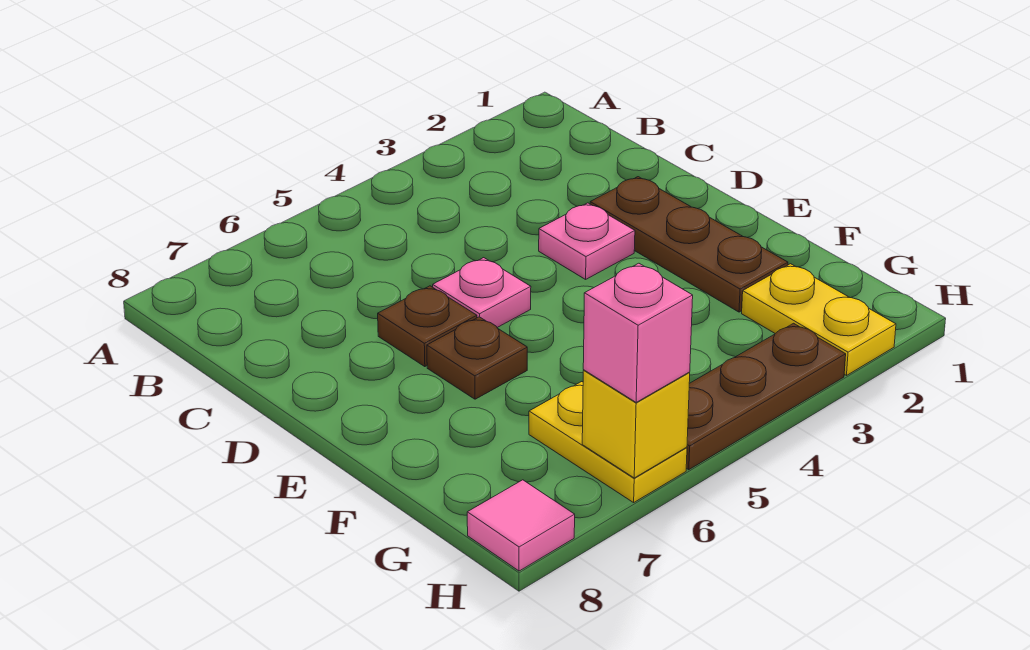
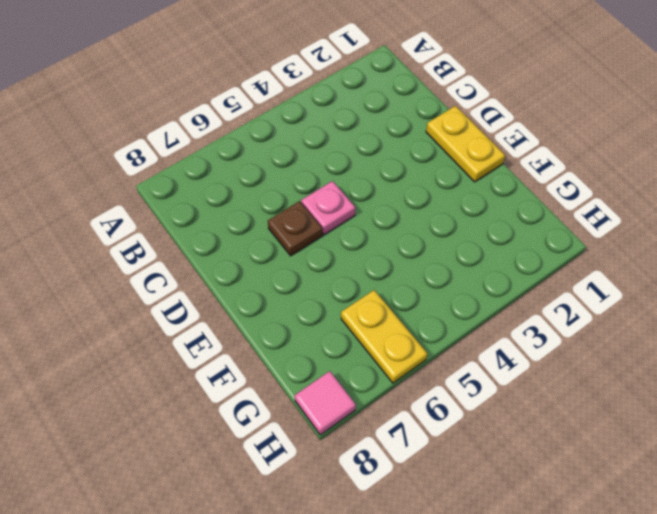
yellow plate D1:E1 level 1 -> yellow plate G2:H2 level 1
none -> brown plate D2:F2 level 1
none -> pink plate D3 level 1

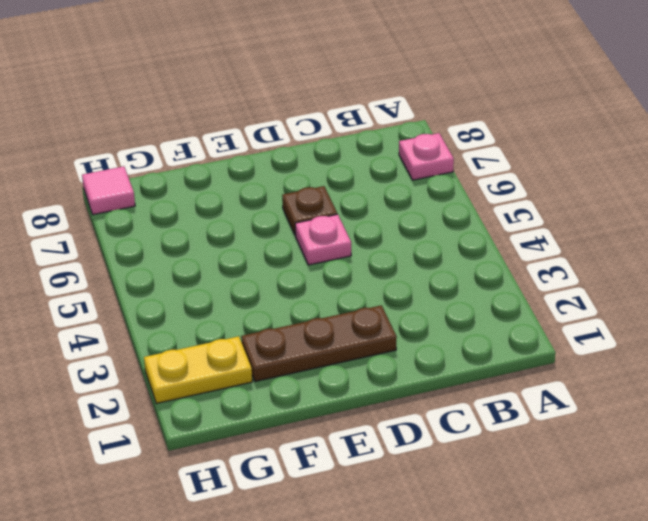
pink plate A7 level 1 -> pink plate D3 level 1
none -> brown plate E6 level 1
none -> yellow plate G6:H6 level 1

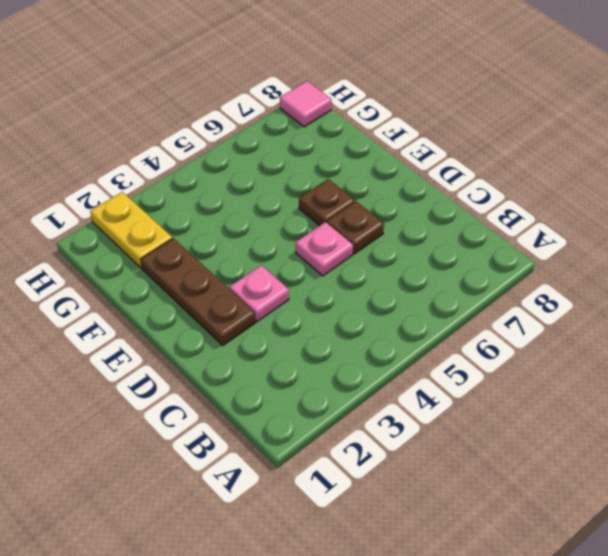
none -> yellow plate G6:H6 level 1
none -> brown plate H3:H5 level 1

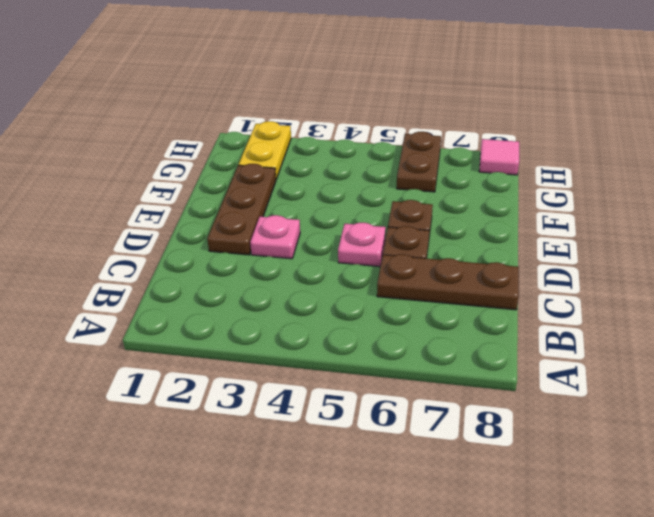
brown plate C6:C8 level 1 -> brown plate H3:H5 level 1
brown plate G6:H6 level 1 -> yellow plate G6:H6 level 1
none -> yellow brick H6 level 2
none -> pink brick H6 level 3

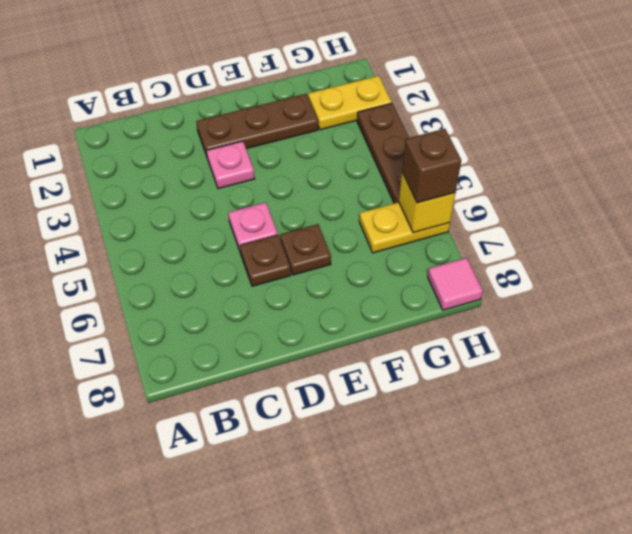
brown brick H6 level 3 -> pink brick H6 level 3

